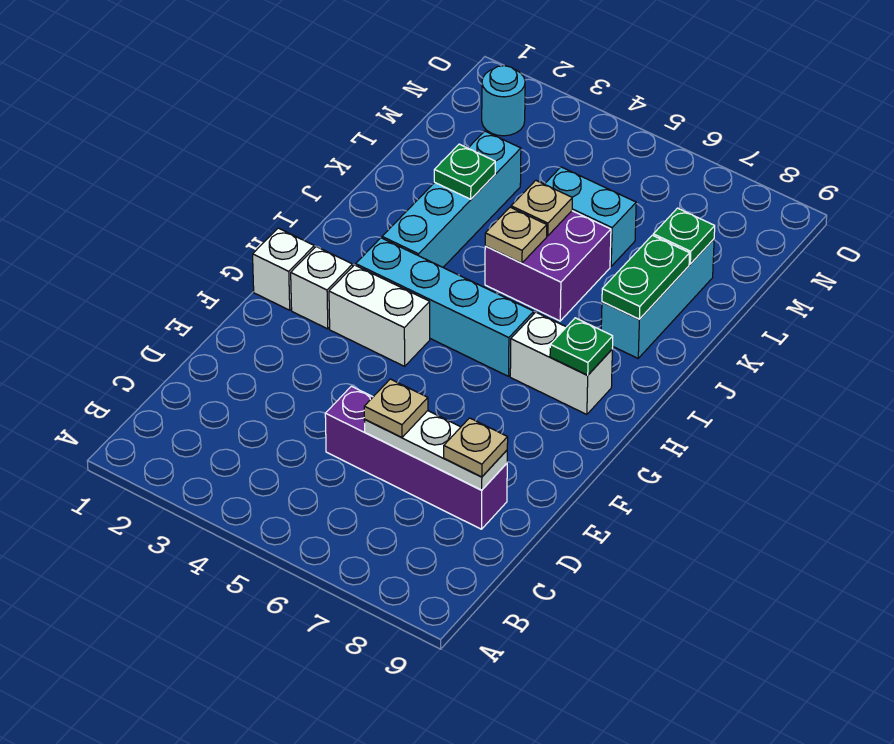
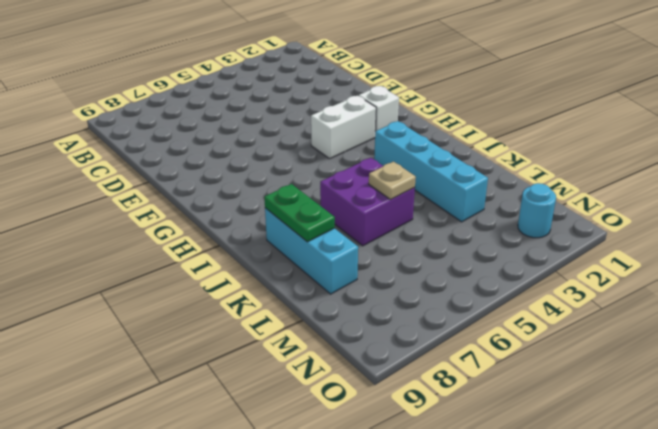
none -> purple brick D5:D8 level 1
none -> white brick G1 level 1
none -> cyan brick H3:H6 level 1

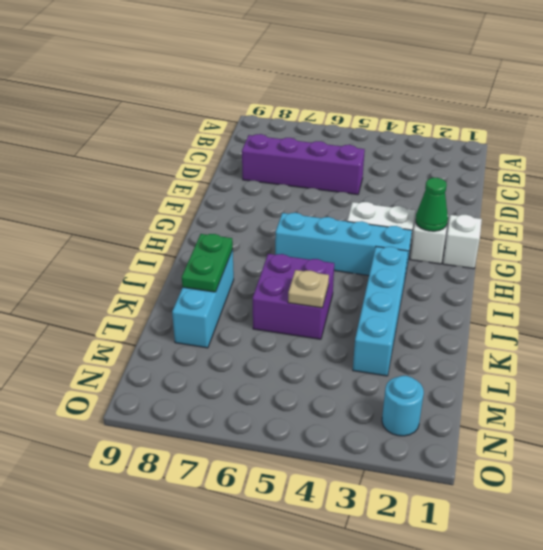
green cone G2 level 2 -> none
none -> white brick H7:H8 level 1
none -> cyan brick L5:L6 level 1
none -> white plate D6:D8 level 2

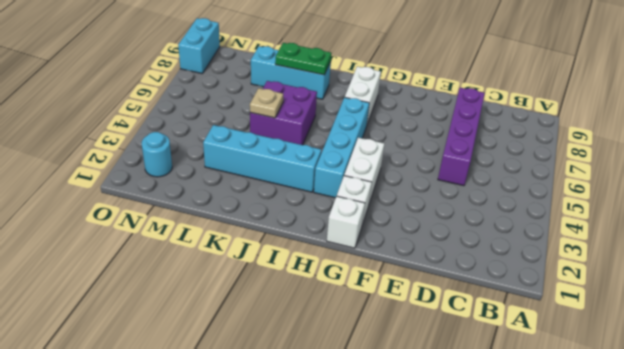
cyan brick O8:O9 level 1 -> cyan brick L5:L6 level 1
none -> white plate D6:D8 level 2
none -> green plate H8 level 2
none -> tan plate J5 level 2

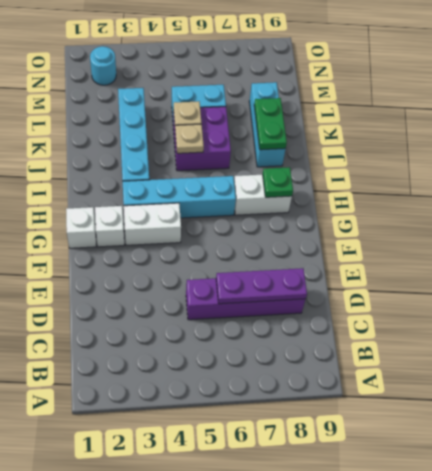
purple plate D6:D8 level 2 -> white plate D6:D8 level 2
none -> green plate K3 level 2
none -> green plate L8 level 2
none -> tan plate D6 level 3

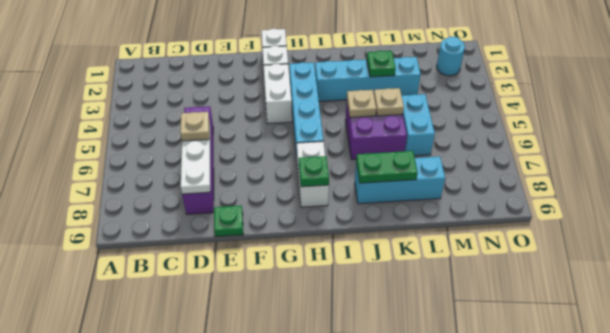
green plate E9 level 1 -> green plate L8 level 2
none -> tan plate D8 level 3

